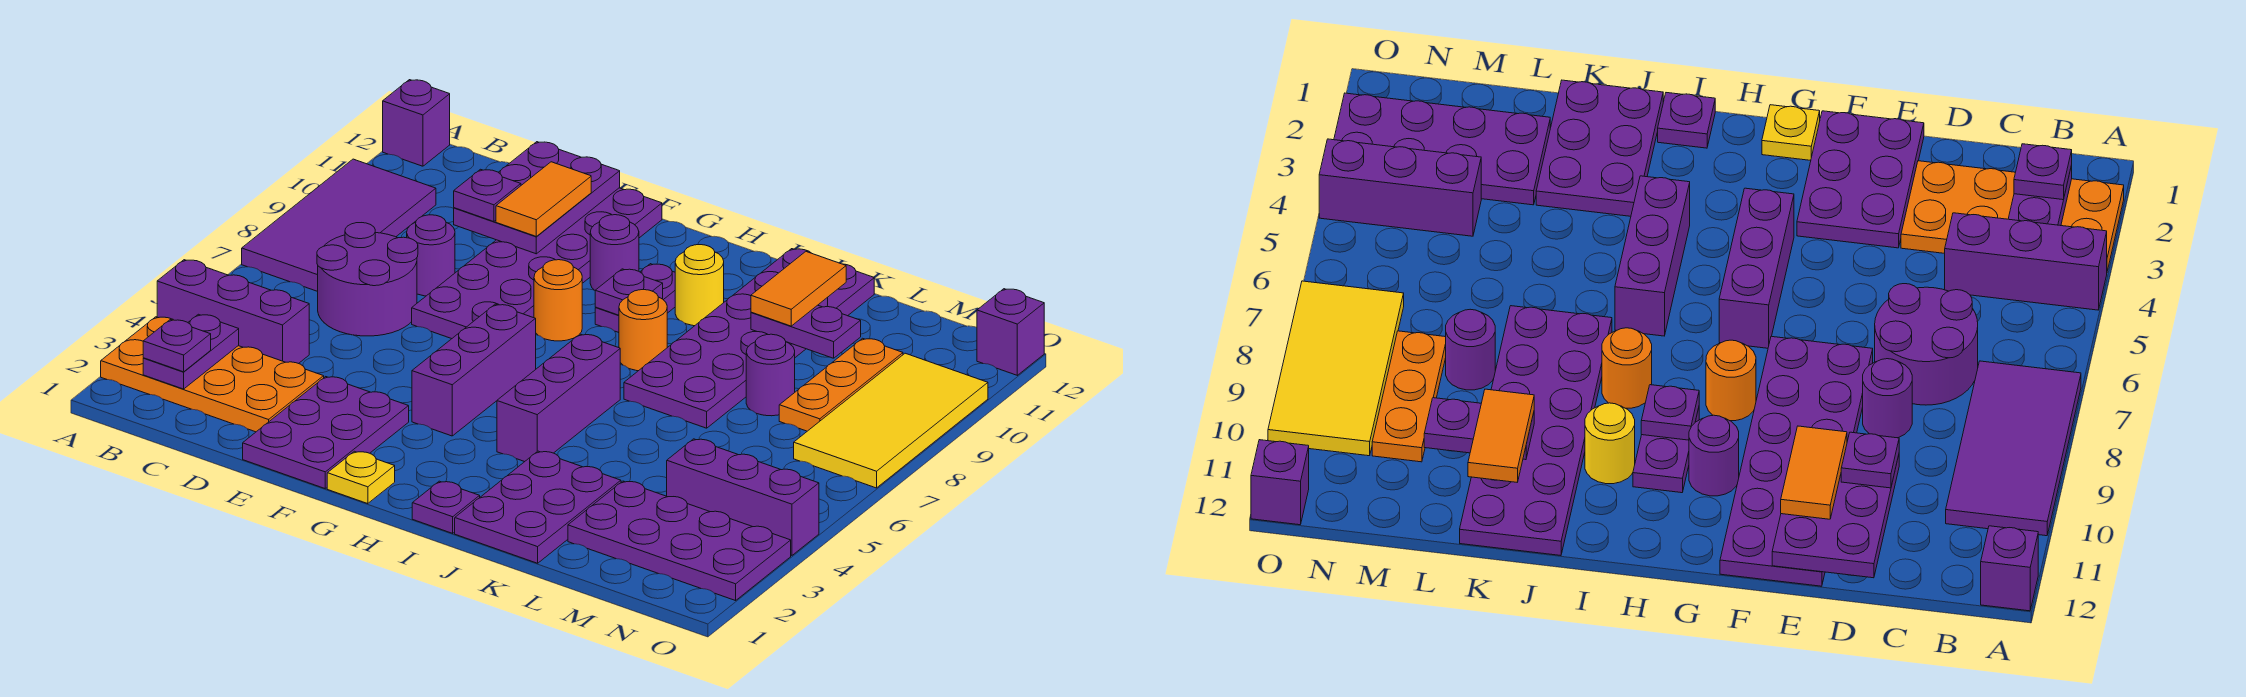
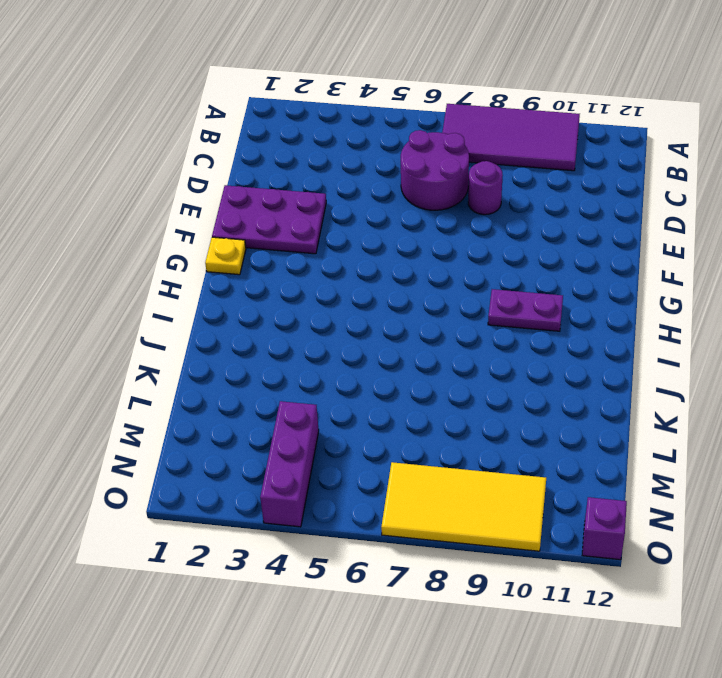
none -> orange plate A2:D3 level 1
none -> purple brick A4:C4 level 1
none -> purple brick A12 level 1
none -> purple plate E7:F12 level 1

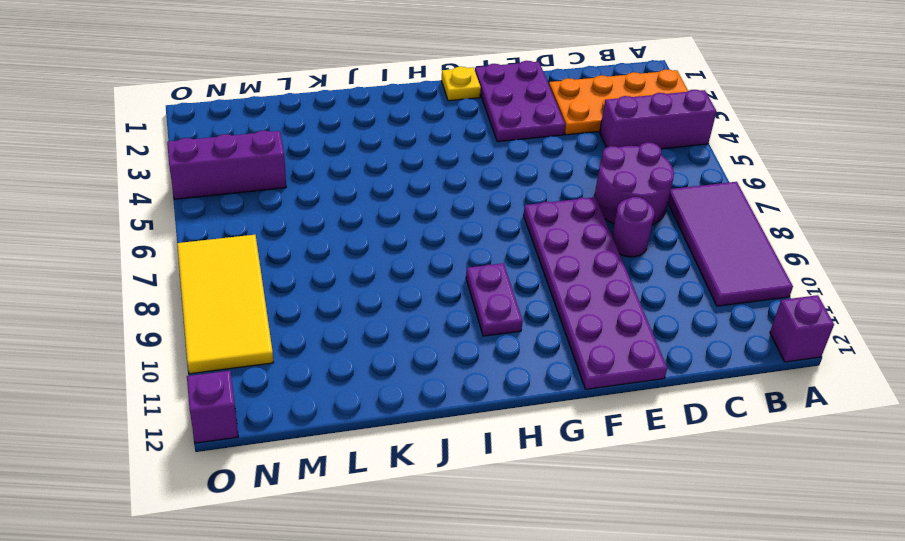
none -> purple brick G4:G6 level 1
none -> orange round brick G8 level 1
none -> purple round brick G10 level 1
none -> purple plate I1 level 1

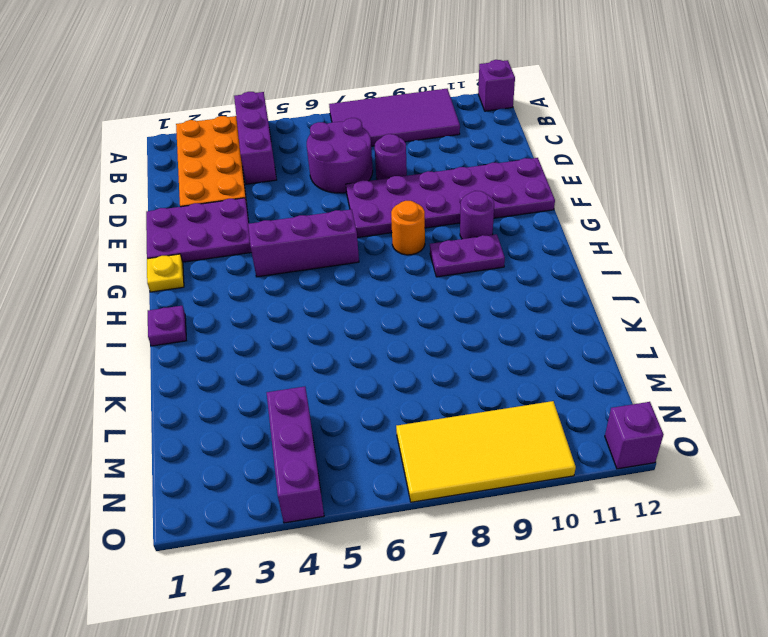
none -> purple brick I4:I6 level 1
none -> orange round brick I8 level 1
none -> yellow round brick I10 level 1
none -> purple plate J1:K3 level 1

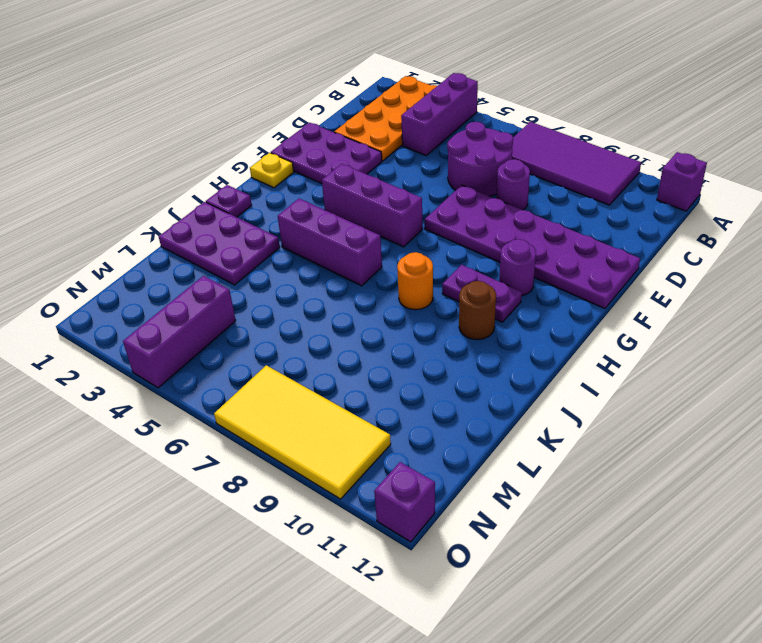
brown round brick I10 level 1 -> yellow round brick I10 level 1
none -> orange round brick G8 level 1
none -> purple plate J7:K12 level 1
none -> purple plate L2:O3 level 1
none -> purple round brick L8 level 1

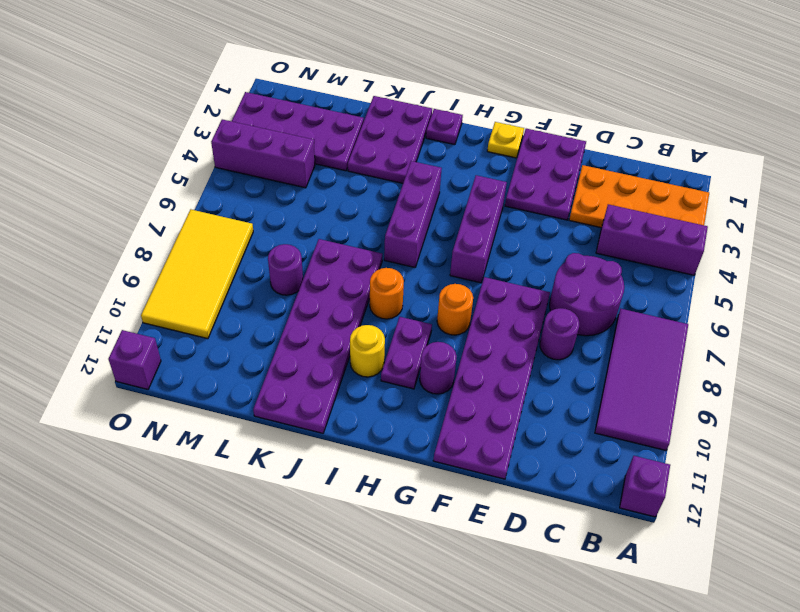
none -> orange plate M8:M10 level 1
none -> purple plate B2:B3 level 2
none -> purple plate D10:E12 level 2
none -> purple plate H9 level 2

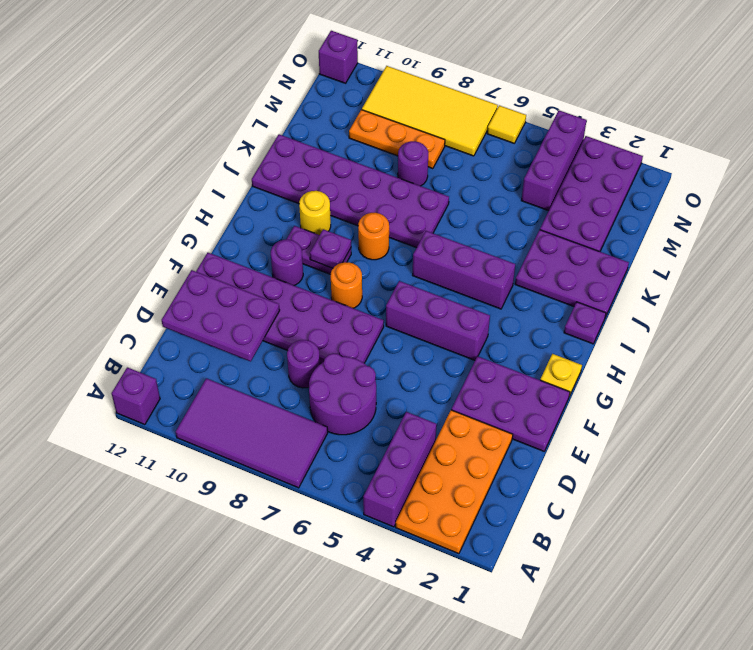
yellow tile O6 level 1 -> none
none -> purple plate B2:B3 level 2
none -> purple plate K10:L10 level 2
none -> purple plate B2 level 3
none -> purple plate D10 level 3

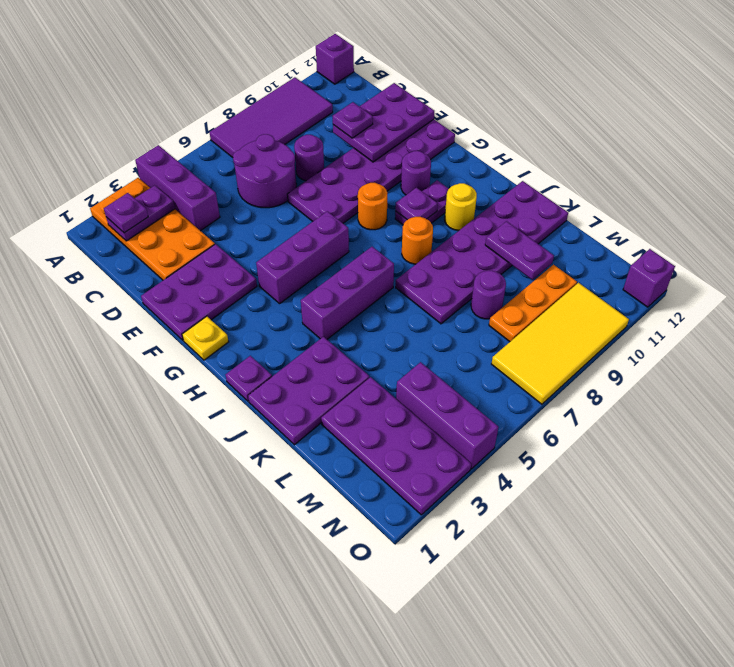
none -> orange tile E10:E11 level 3
none -> orange tile K10:K11 level 3

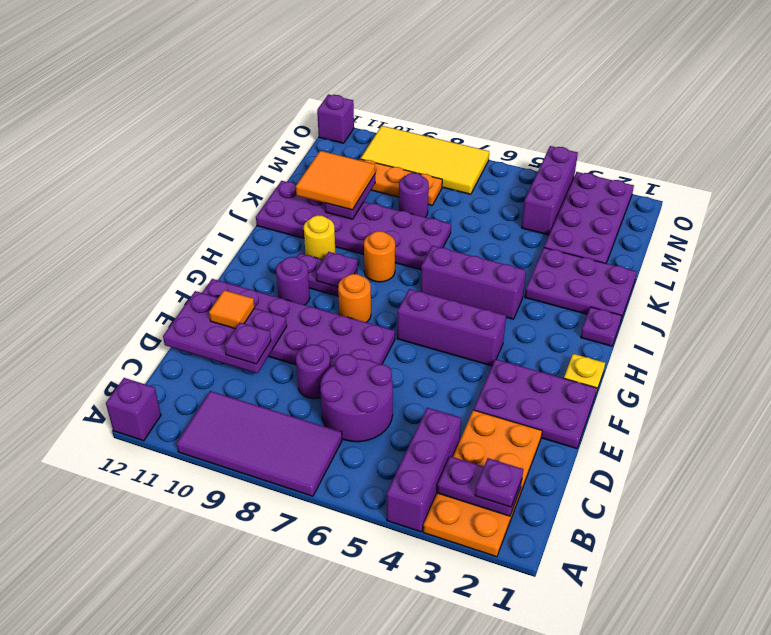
orange tile E11 level 3 -> orange tile E10:E11 level 3
orange tile K10:L11 level 3 -> orange tile K10:K11 level 3

